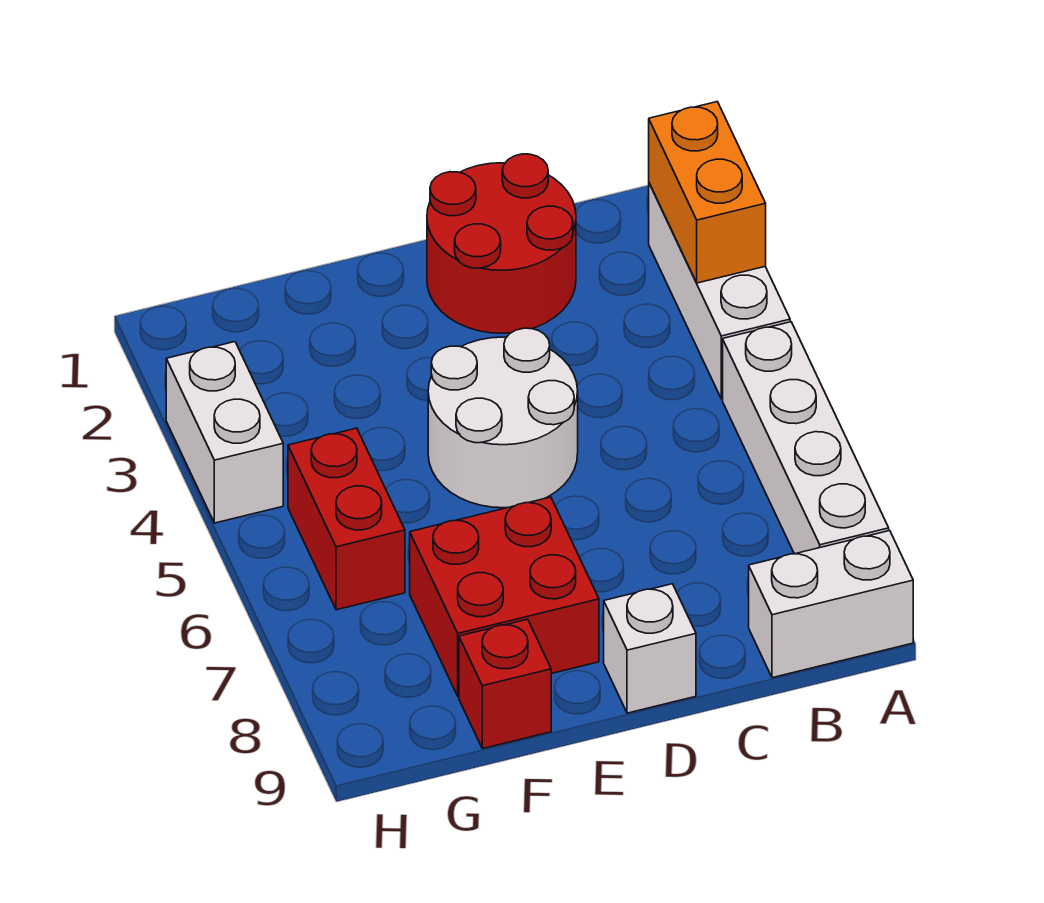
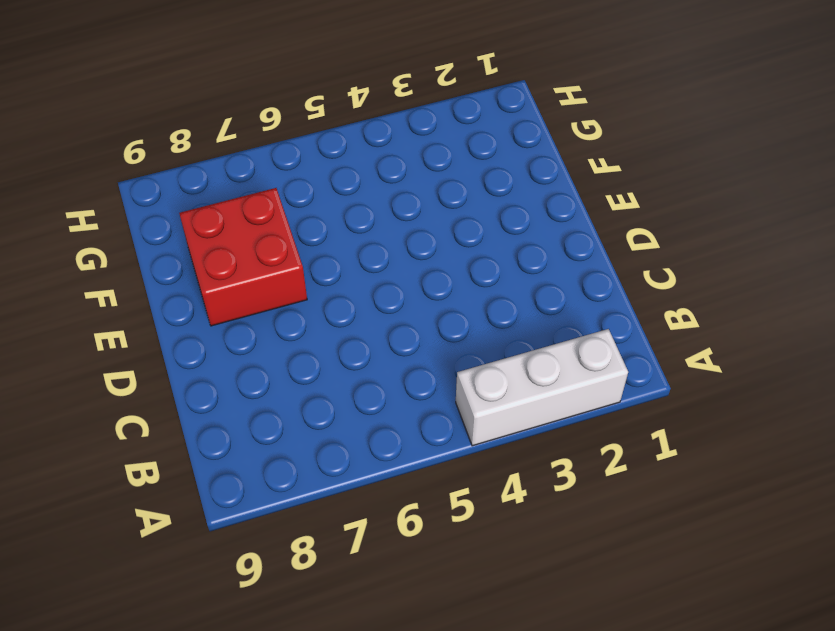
none -> white brick A5:A8 level 1
none -> white brick A9:B9 level 1

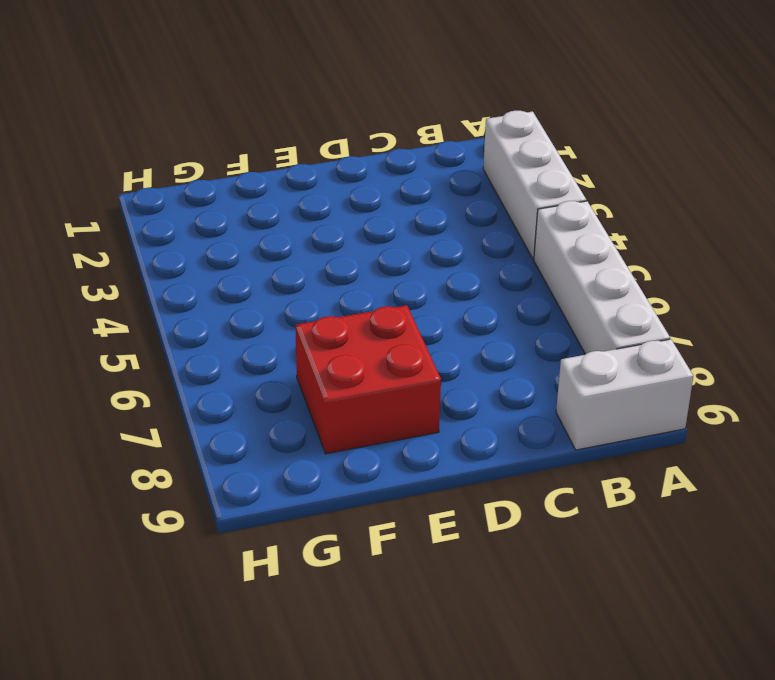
none -> red round brick C1:D2 level 1
none -> white round brick D4:E5 level 1

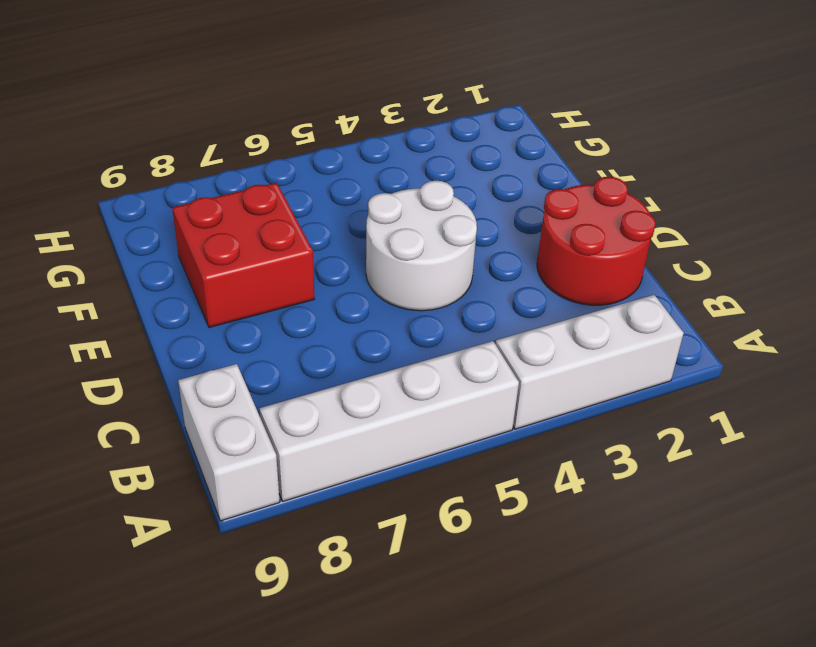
none -> white brick D9 level 1
none -> red brick F9 level 1

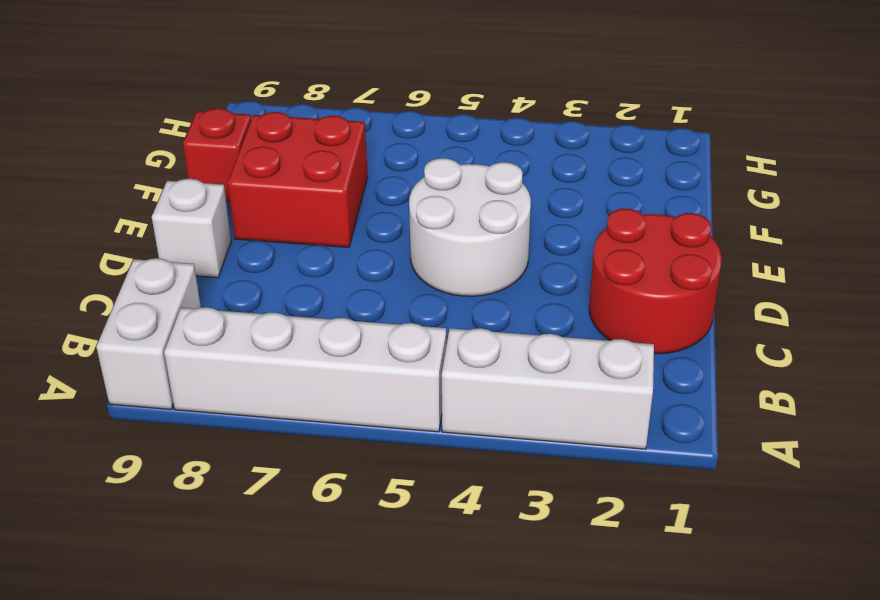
none -> red brick G5:G6 level 1
none -> white brick H3:H4 level 1

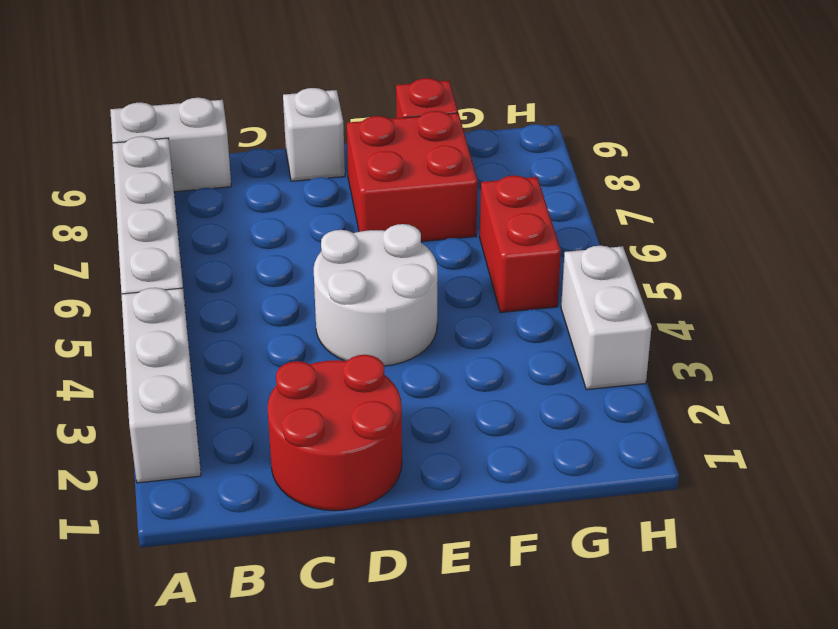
none -> orange brick A2:A3 level 2

